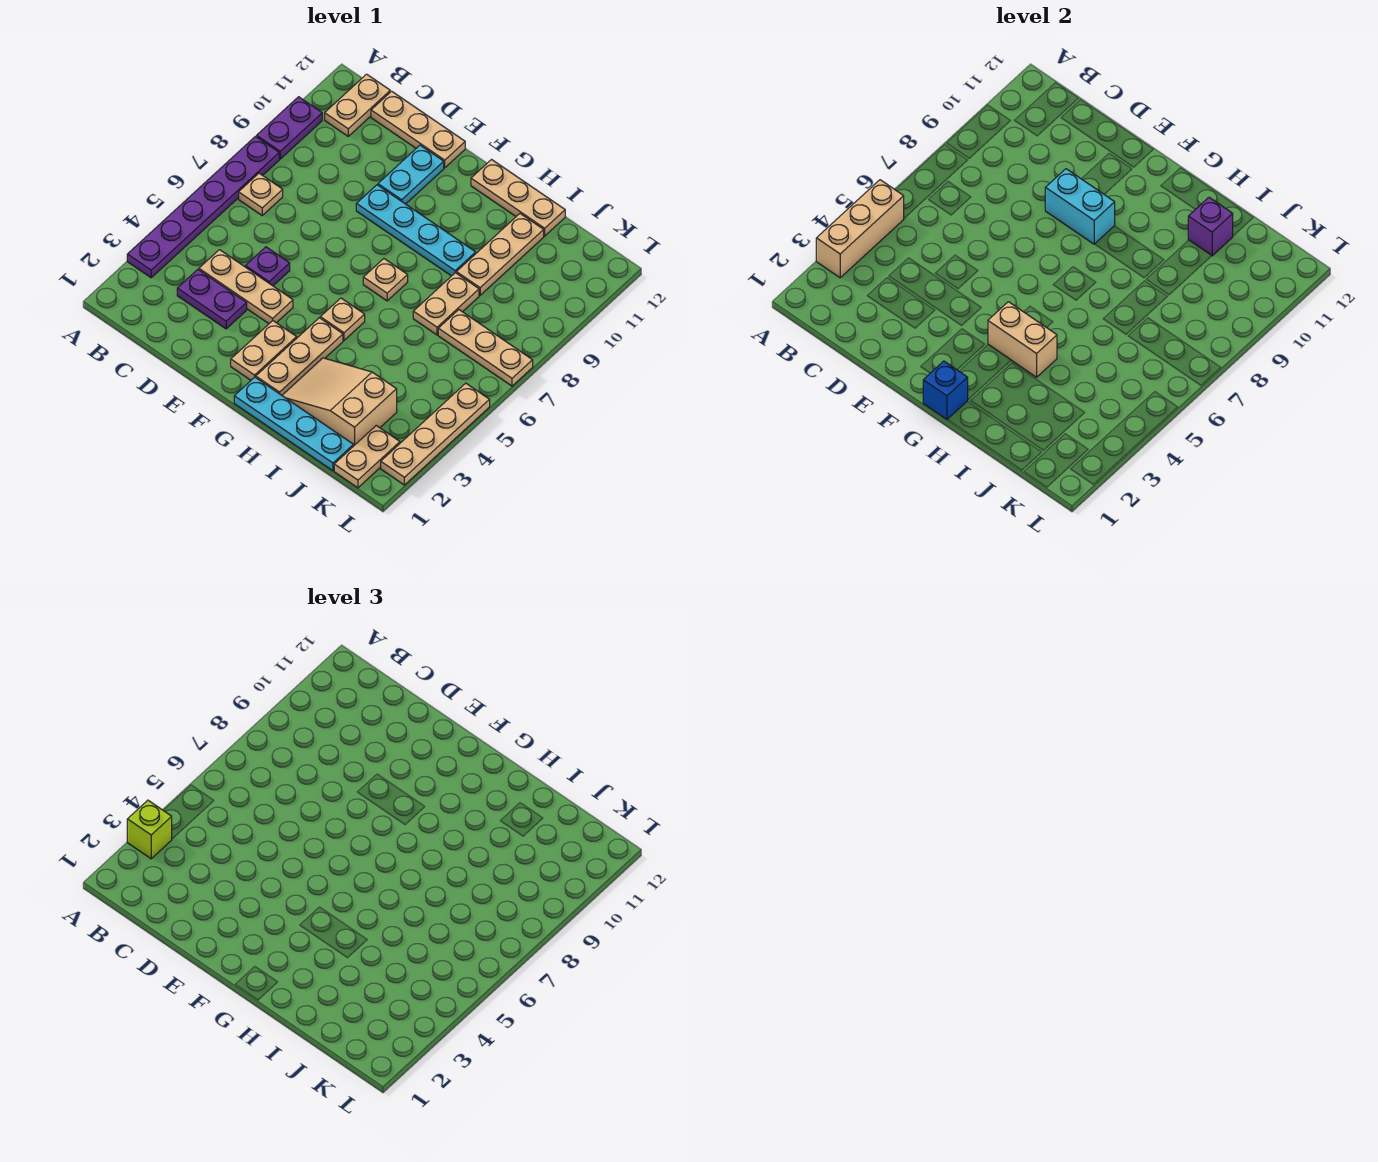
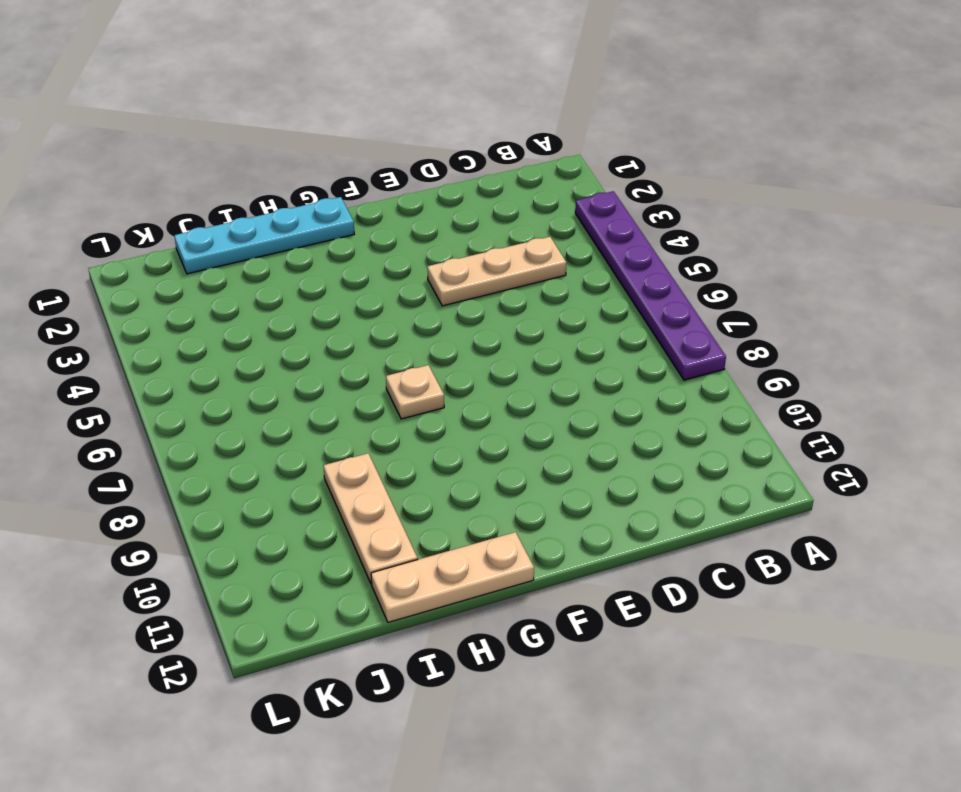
none -> purple plate A9:A10 level 1
none -> tan plate B7 level 1
none -> tan plate B11:B12 level 1

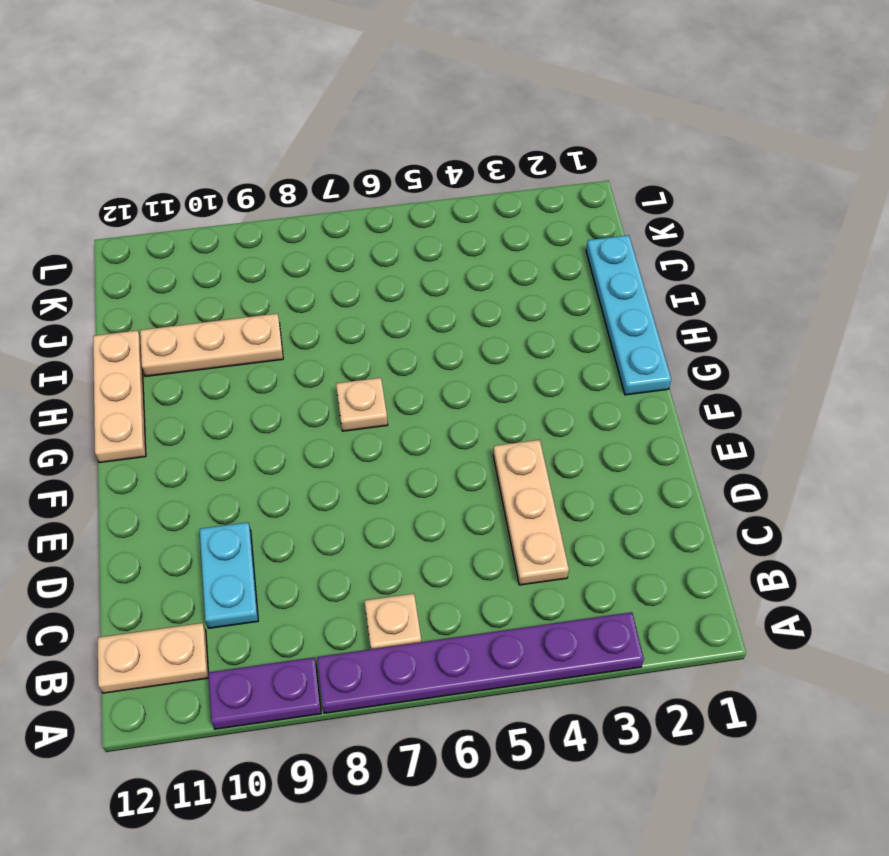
cyan plate C10:D10 level 1 -> cyan plate E10:E11 level 1
none -> purple plate C3:D3 level 1
none -> tan plate C12:E12 level 1
none -> purple plate D5 level 1

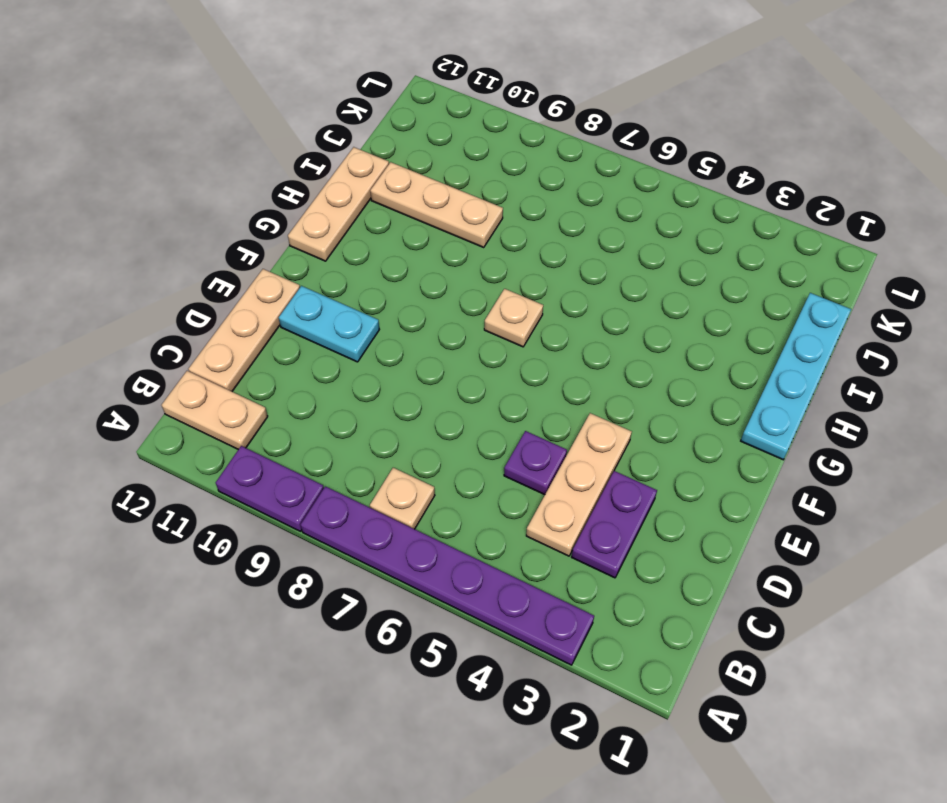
none -> cyan plate E9:H9 level 1
none -> tan plate F2:F3 level 1
none -> tan plate G2:G4 level 1

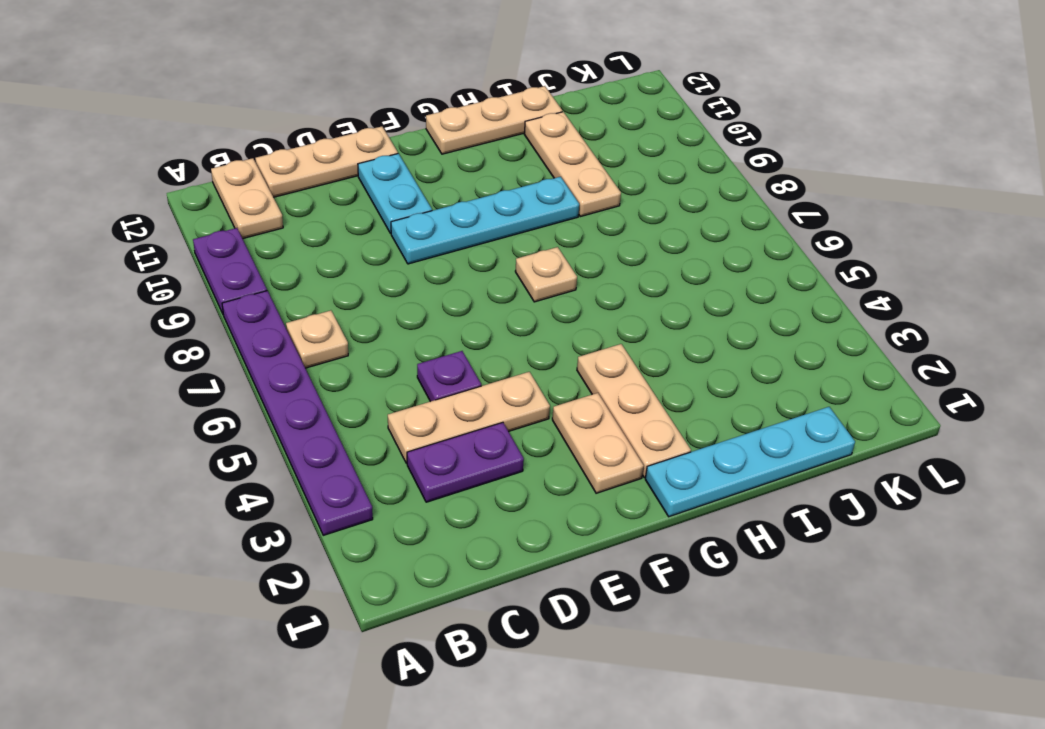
none -> tan plate G5 level 1
none -> tan slope H2:J3 level 1 top J
none -> tan plate I7:I8 level 1

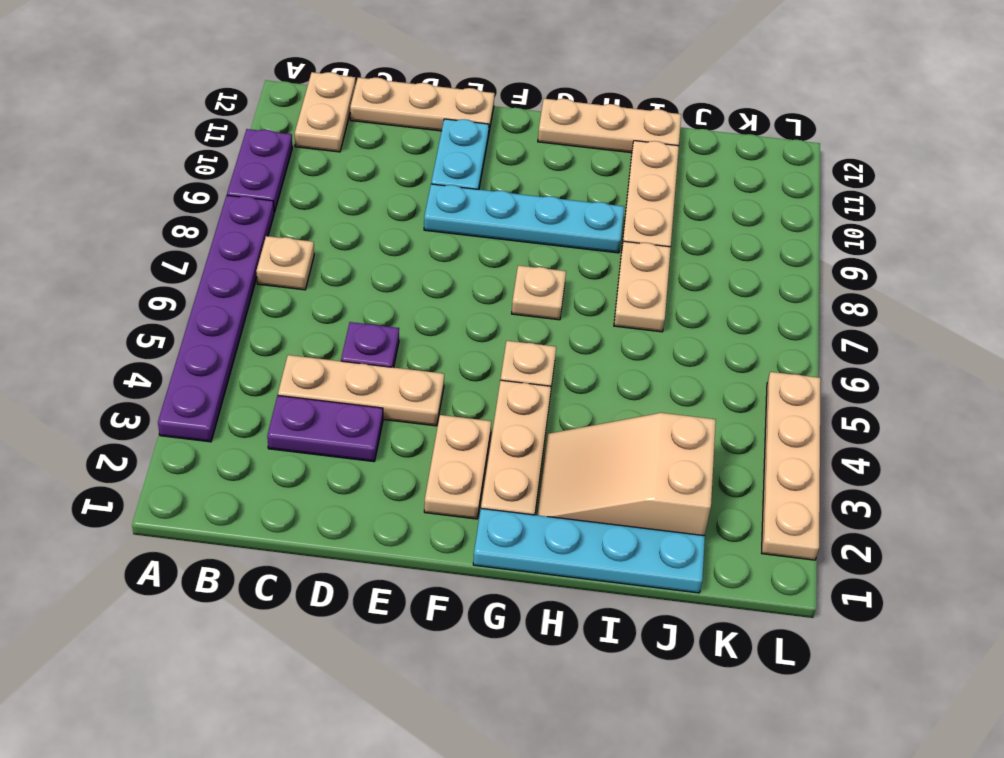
none -> tan plate J7:L7 level 1
none -> tan plate K1:K2 level 1
none -> tan brick A3:A5 level 2

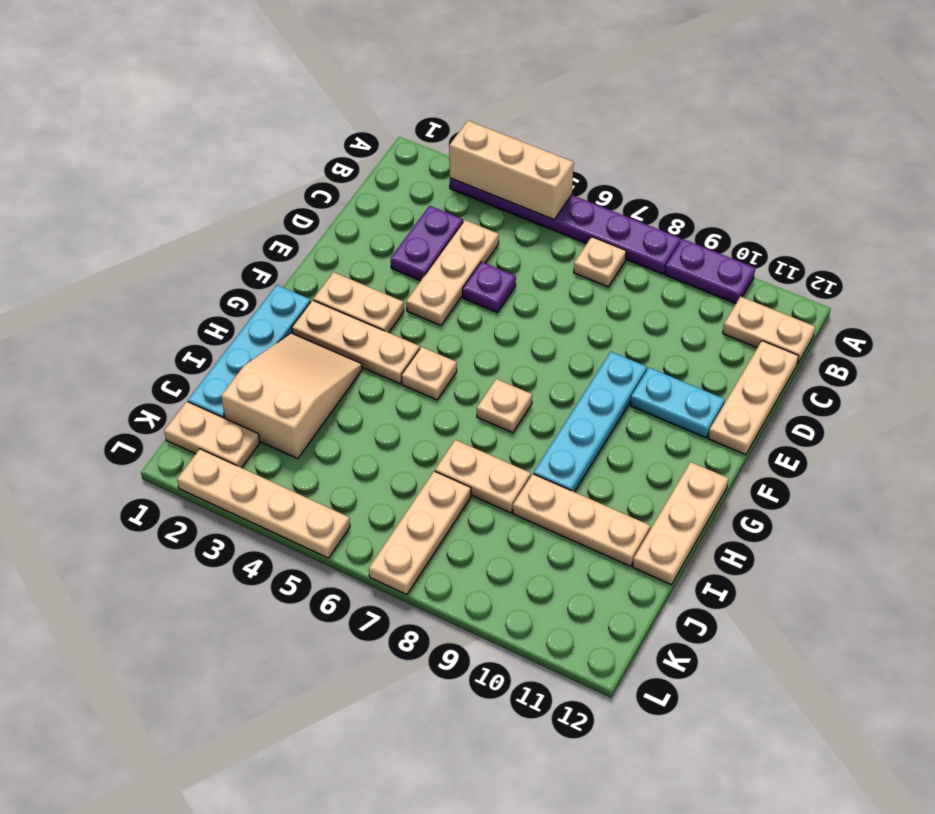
none -> cyan brick E9:F9 level 2
none -> blue brick G1 level 2
none -> tan brick G4:H4 level 2

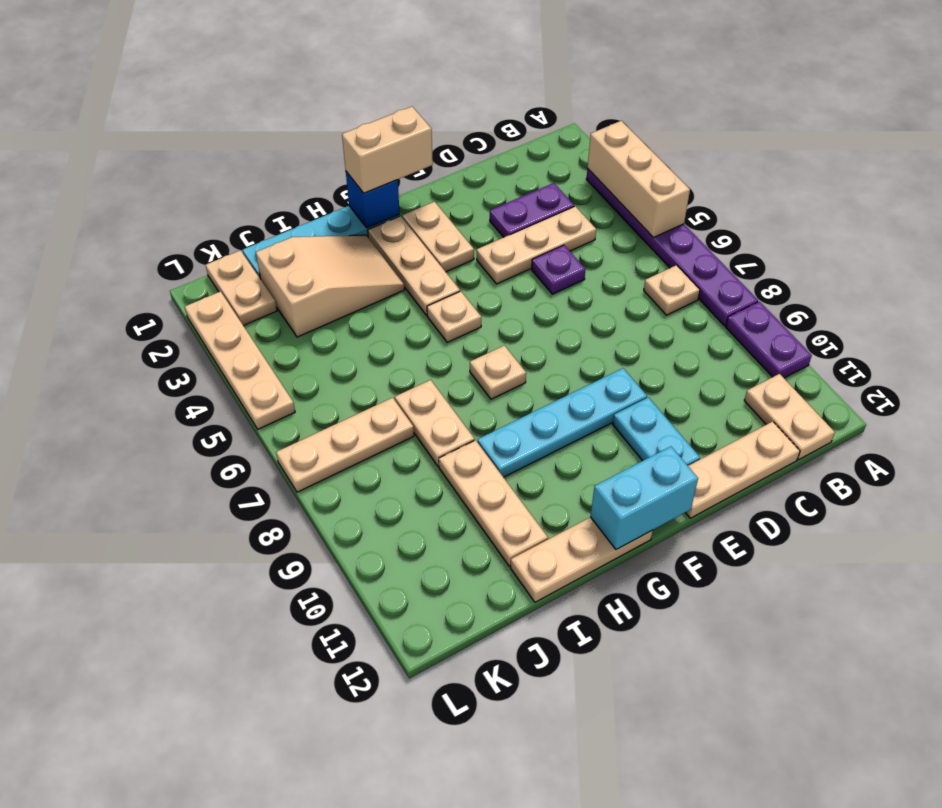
tan brick F1:G1 level 3 -> tan brick G4:H4 level 2
cyan brick F12:G12 level 2 -> cyan brick E9:F9 level 2
none -> purple brick I11 level 2
none -> lime brick A3 level 3

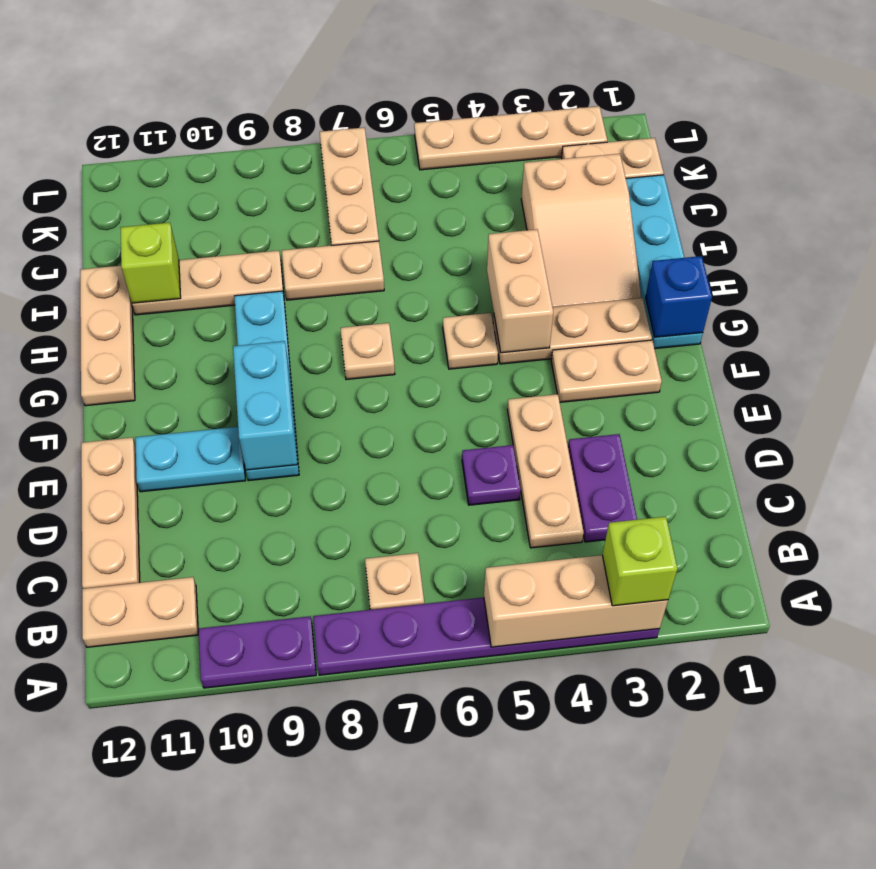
lime brick I11 level 2 -> purple brick I11 level 2

